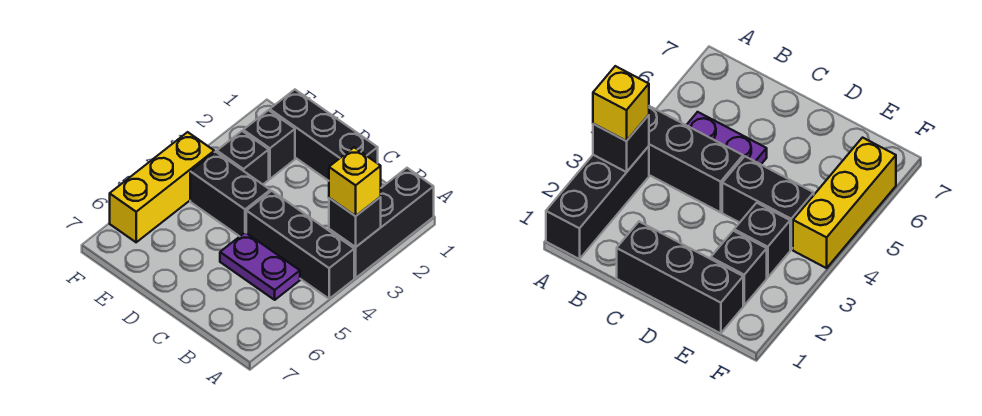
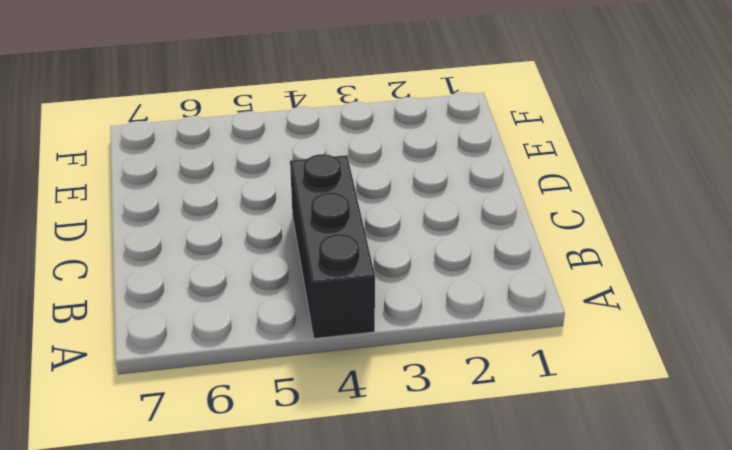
none -> black brick A1:A3 level 1
none -> purple plate B5:C5 level 1

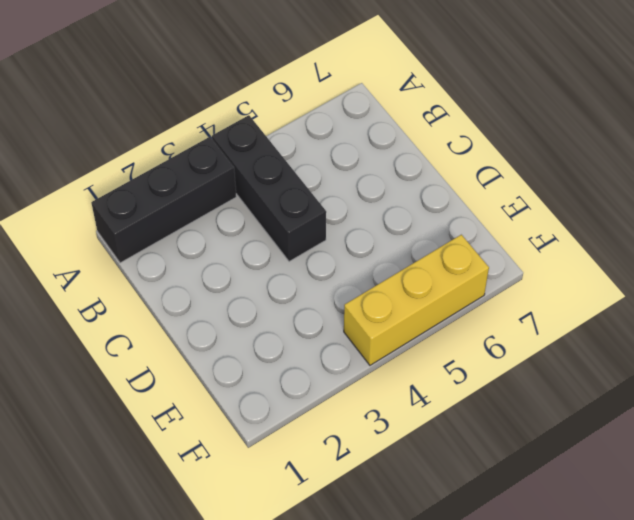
none -> purple plate B5:C5 level 1
none -> black brick C1:E1 level 1

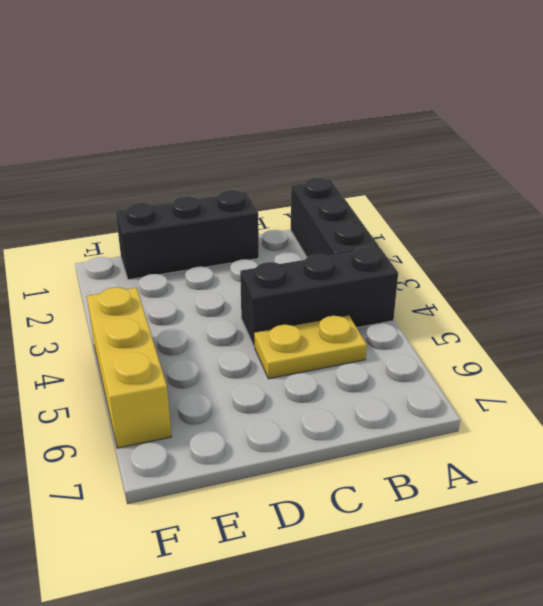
yellow plate B5:C5 level 1 -> purple plate B5:C5 level 1
none -> black brick D4:E4 level 1
none -> black brick E2 level 1

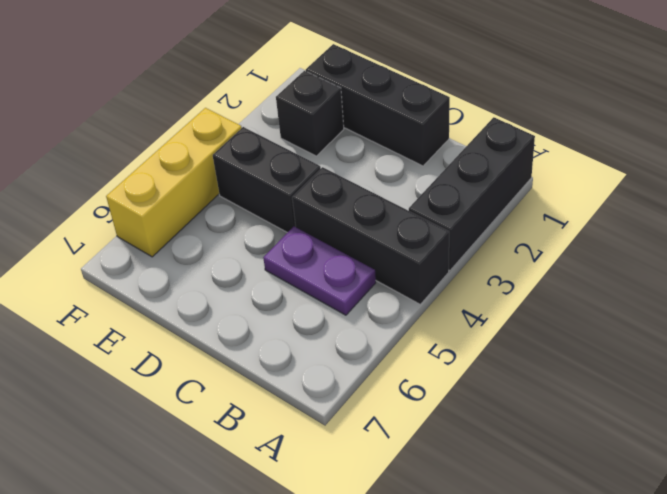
none -> black brick E3 level 1
none -> black brick A3 level 2

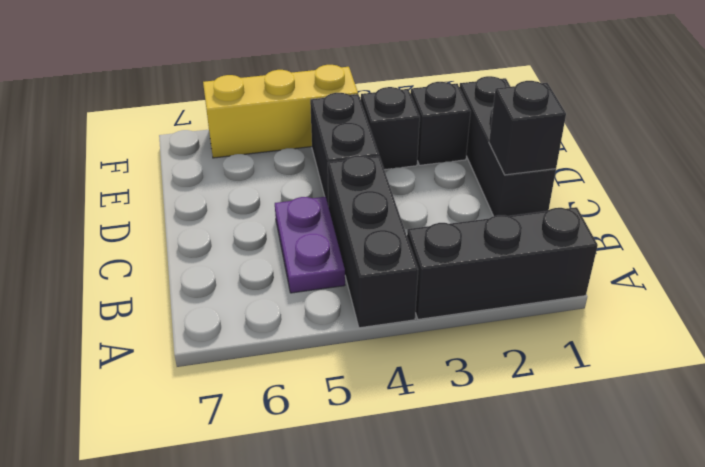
black brick C1 level 2 -> black brick A3 level 2
none -> yellow brick A3 level 3

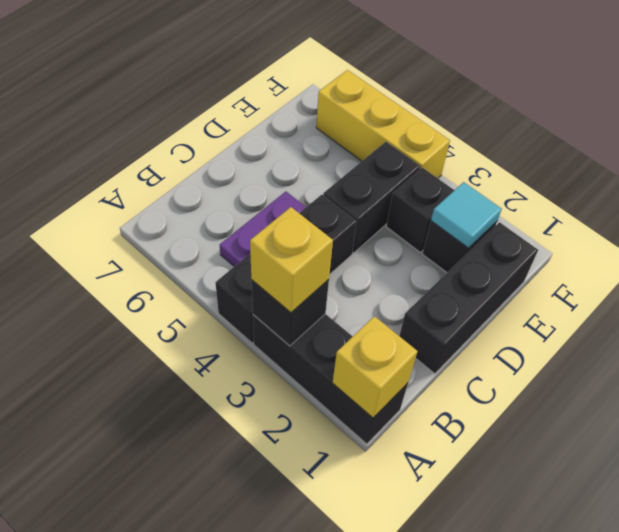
yellow brick A1 level 2 -> none
cyan tile E2 level 2 -> none

